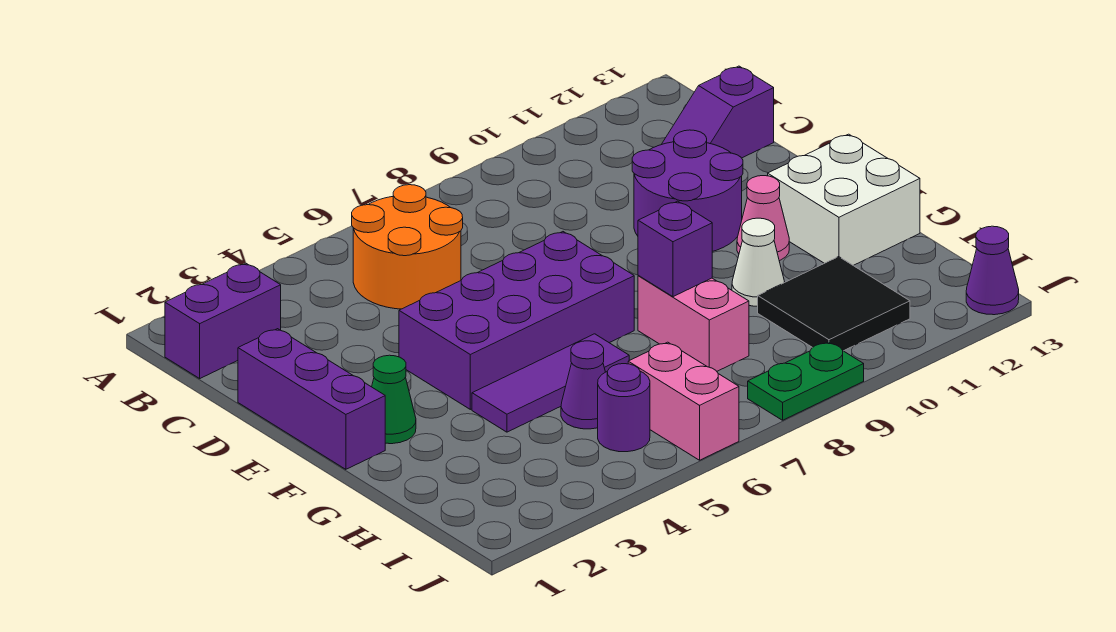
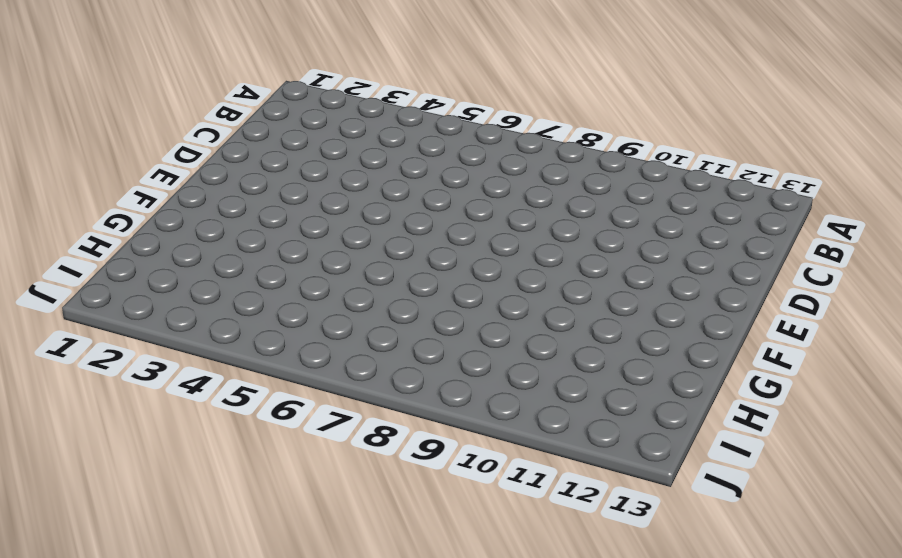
none -> purple brick B1:B2 level 1
none -> orange round brick B5:C6 level 1
none -> purple slope C12:C13 level 1 top 13

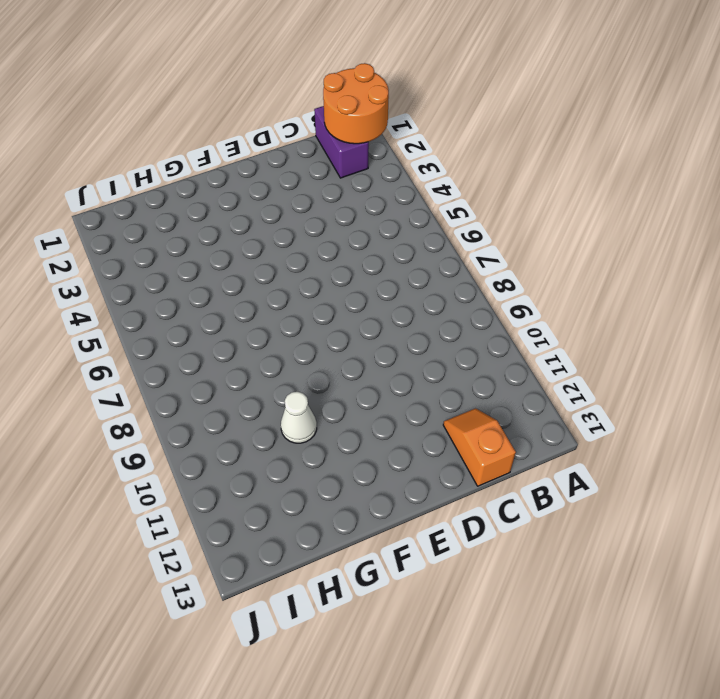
orange round brick A1:B2 level 2 -> orange round brick B5:C6 level 1
orange slope C12:C13 level 1 top 13 -> purple slope C12:C13 level 1 top 13
none -> purple brick D1:F1 level 1
none -> purple round brick D10:E11 level 1
none -> purple brick E4:F7 level 1

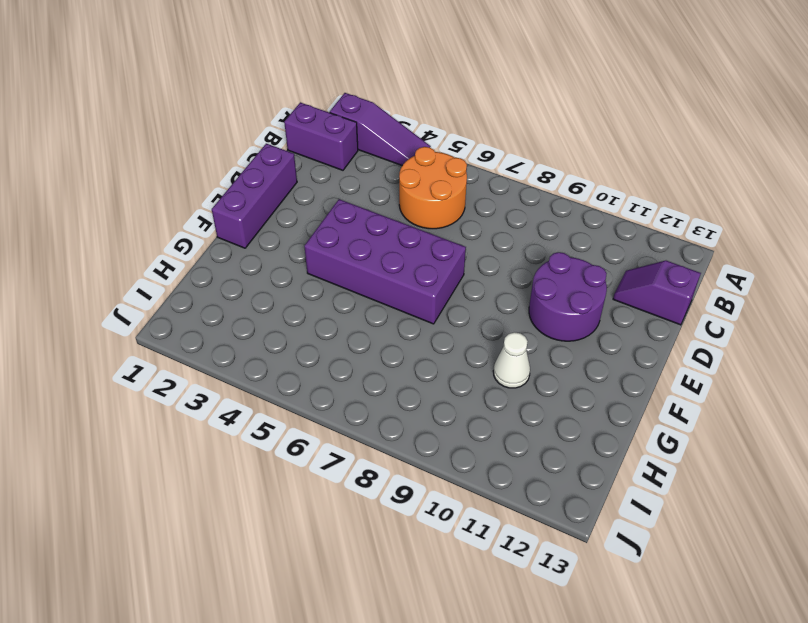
purple slope A2:A4 level 1 top 2 -> none
none -> green cone F2 level 1
none -> pink cone F11 level 1
none -> white brick F12:G13 level 1

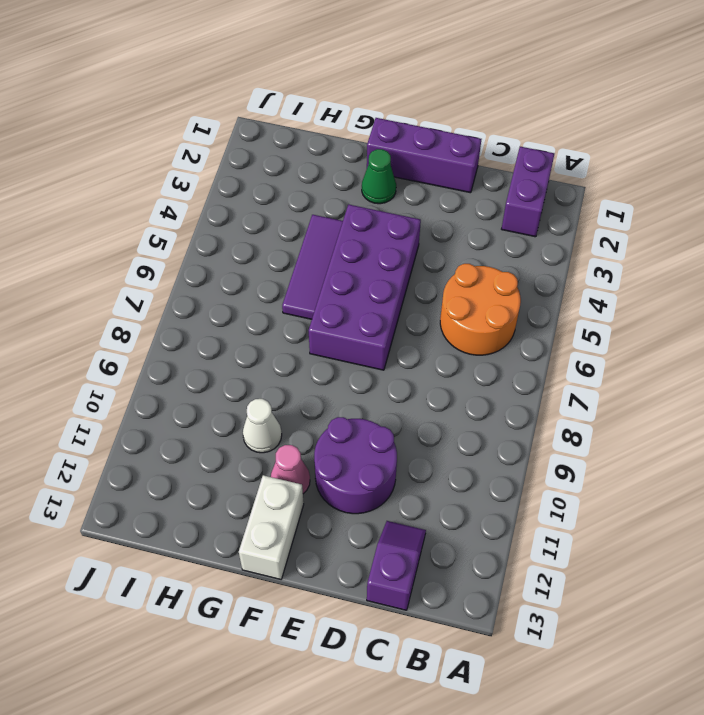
white brick F12:F13 level 1 -> white brick F12:G13 level 1
none -> pink brick G8:H8 level 1
none -> purple cone H5 level 1
none -> black tile H10:I11 level 1

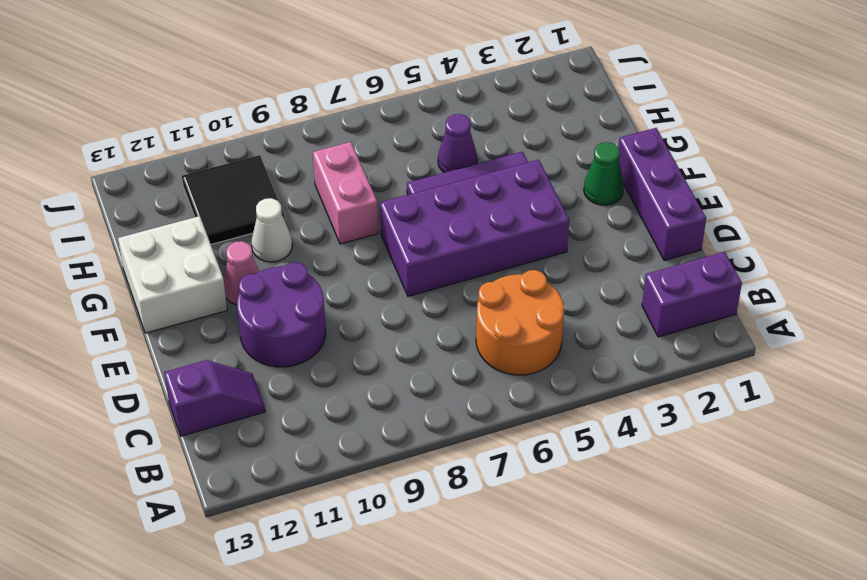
none -> purple round brick I5 level 1
none -> pink brick I6:J6 level 1
none -> green plate J8:J9 level 1

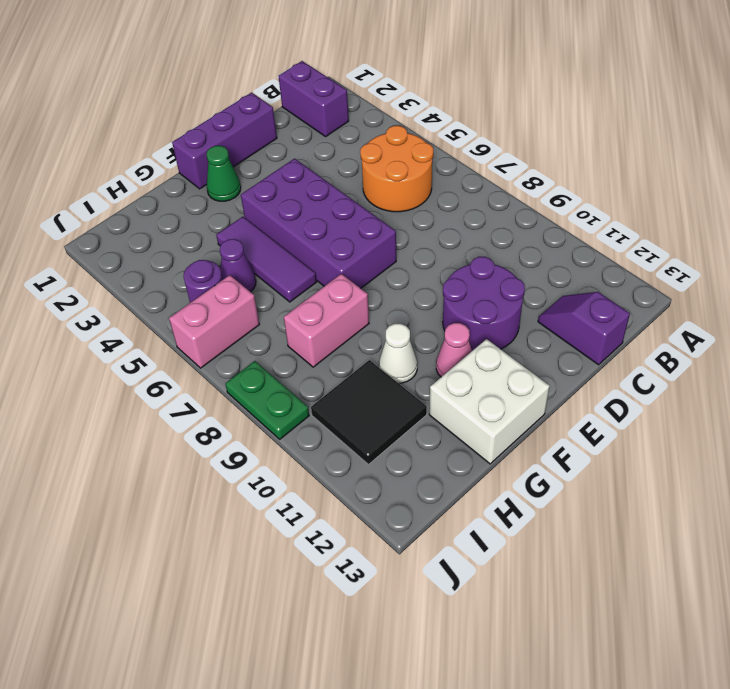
none -> purple cone J13 level 1
none -> purple brick G8 level 2

